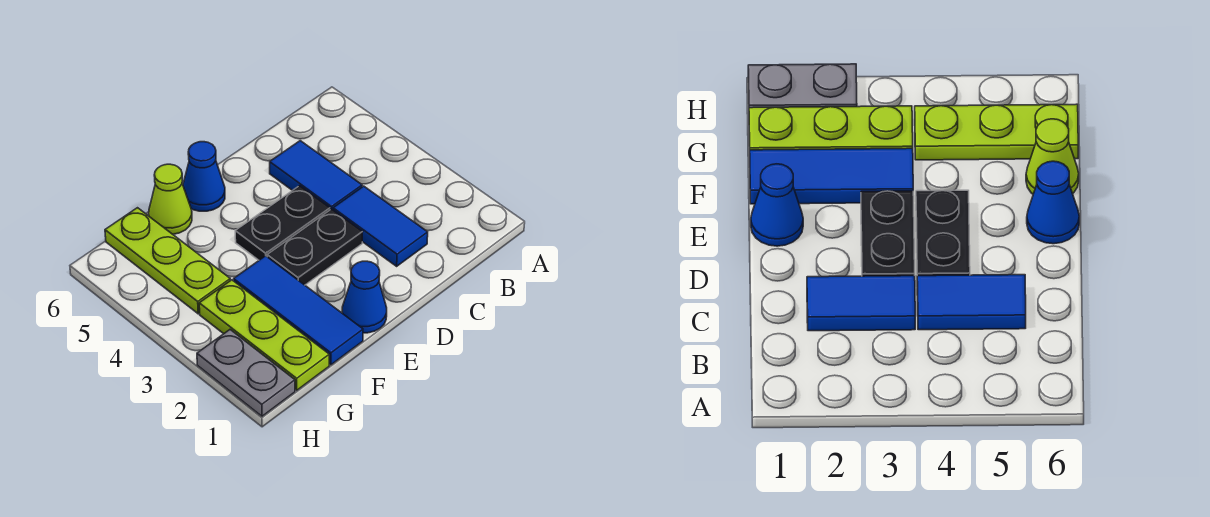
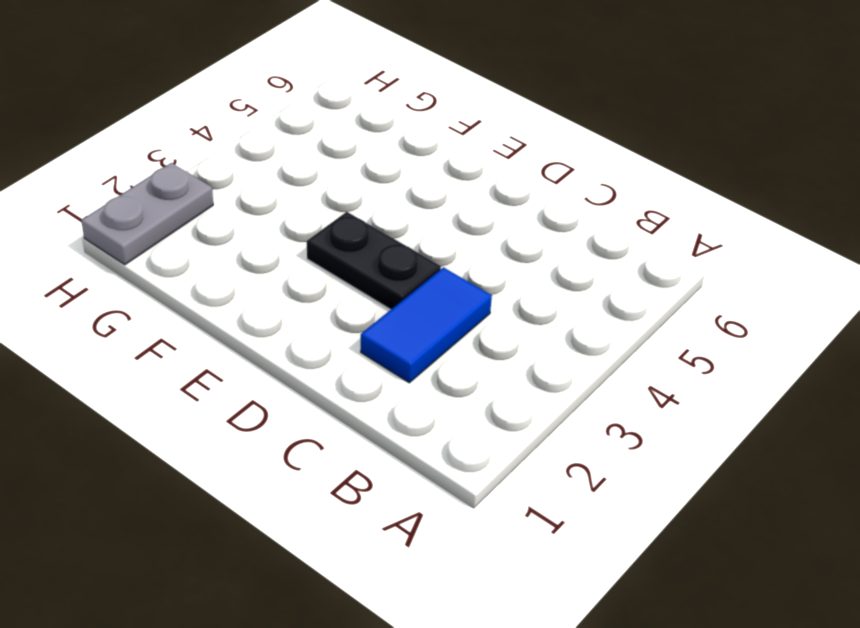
none -> blue tile C4:C5 level 1
none -> black plate D4:E4 level 1

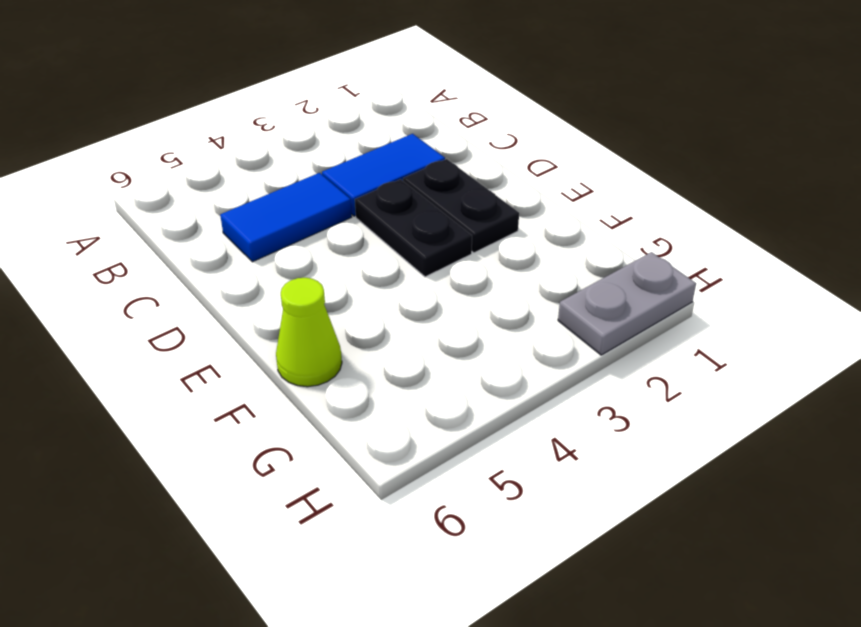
black plate D2:E2 level 1 -> black plate D4:E4 level 1
none -> blue cone E1 level 1
none -> blue cone E6 level 1

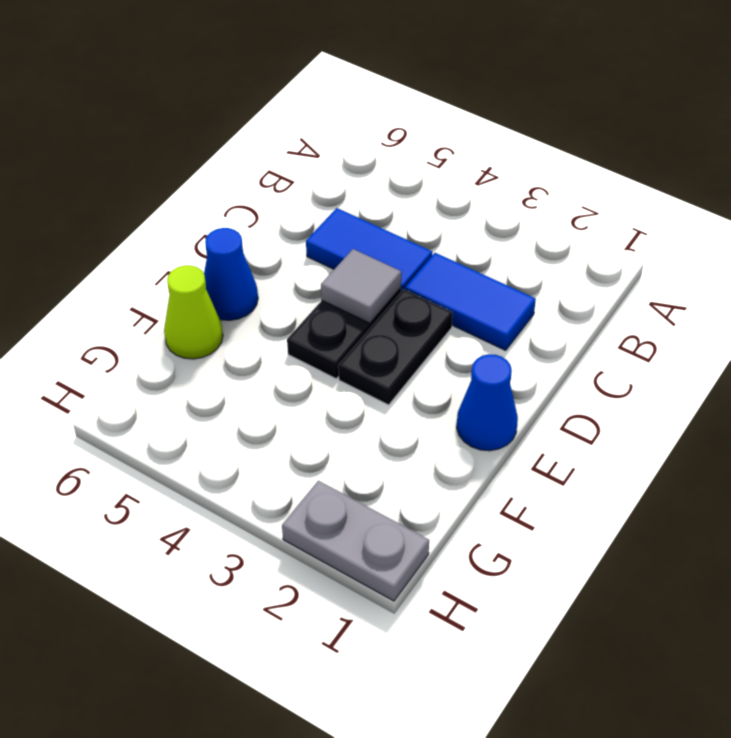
grey tile D4 level 2 -> none
none -> blue tile F1:F3 level 1
none -> lime plate G1:G3 level 1

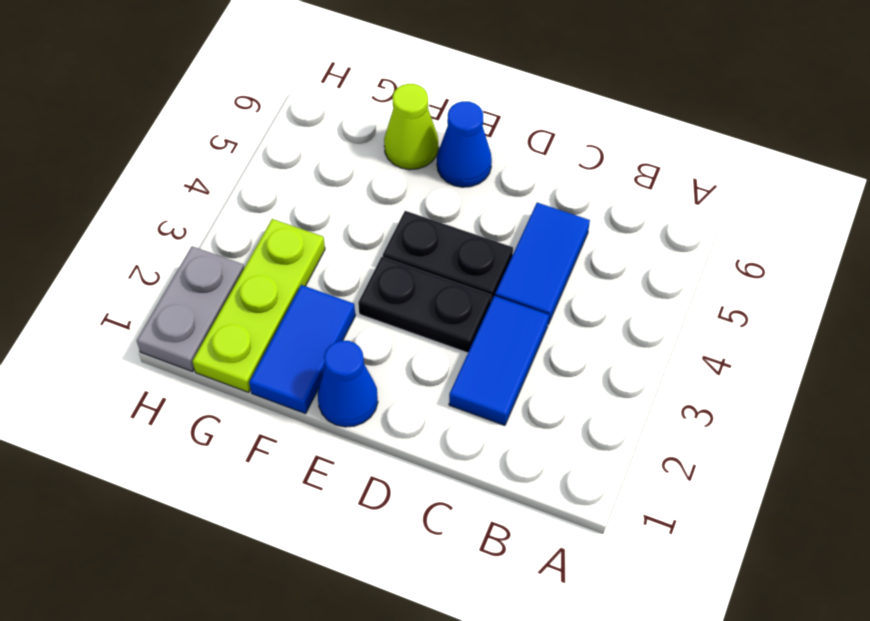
blue tile F1:F2 level 1 -> blue tile F1:F3 level 1
none -> lime plate G4:G6 level 1

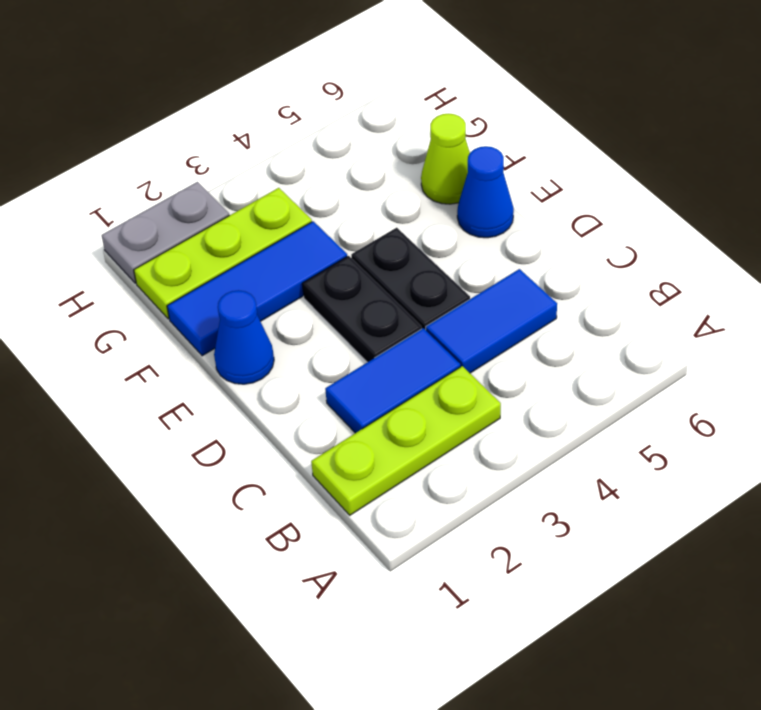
lime plate B1:B3 level 1 -> lime plate G4:G6 level 1

